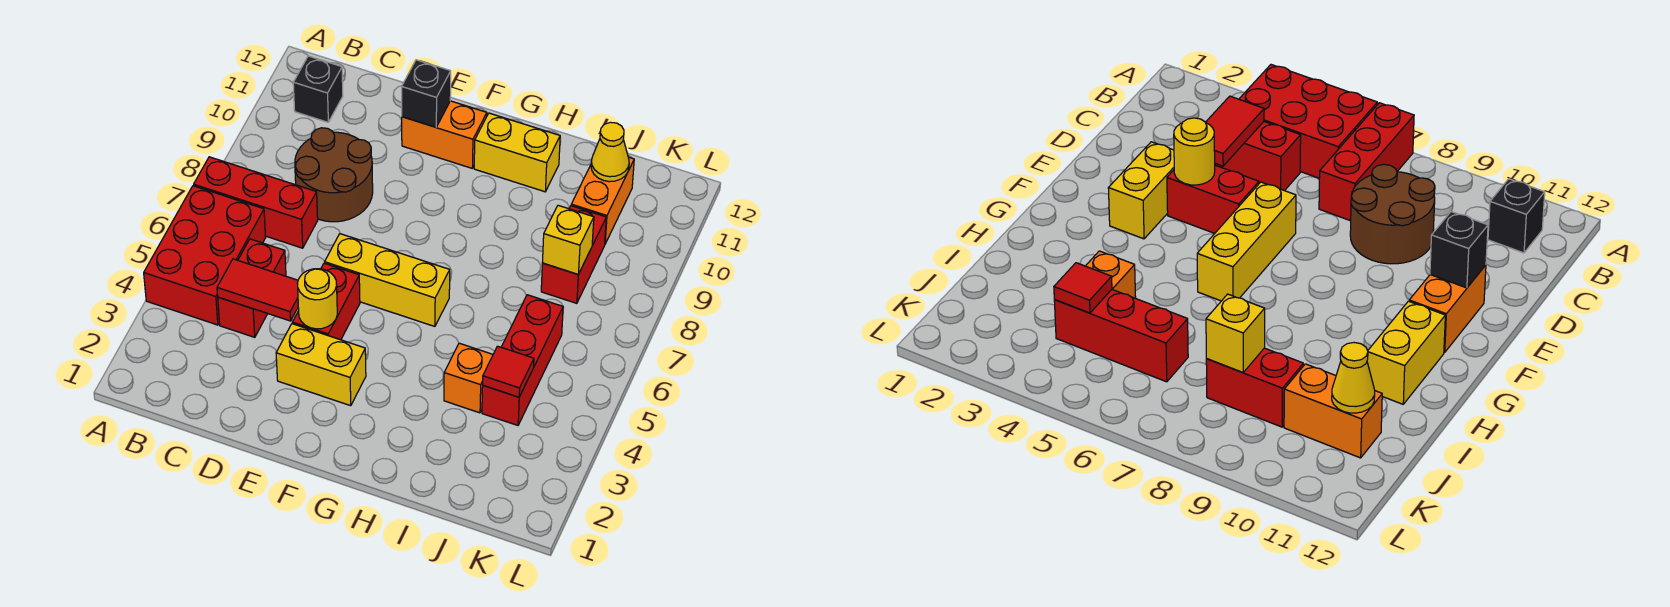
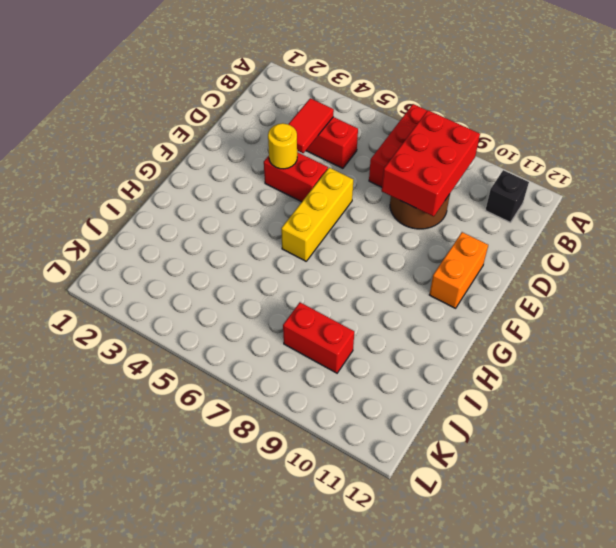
red brick B8:D9 level 2 -> red brick A4:B6 level 1
none -> yellow brick E3:F3 level 1
none -> yellow brick G11:H11 level 1
none -> orange brick I4 level 1

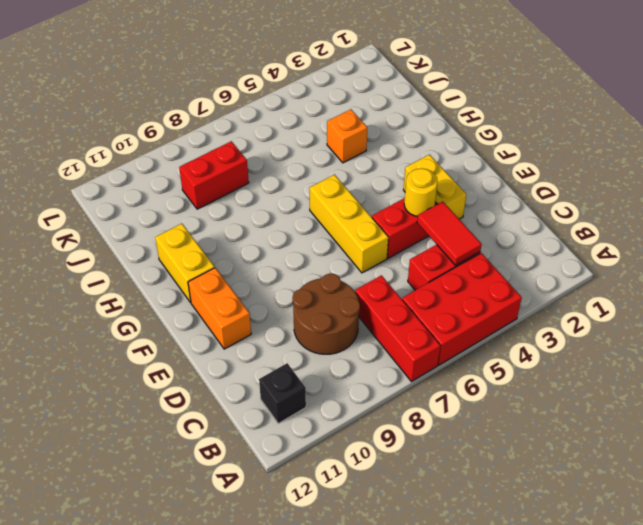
none -> red brick J4:J6 level 1
none -> orange brick J10:J11 level 1
none -> black brick E11 level 2

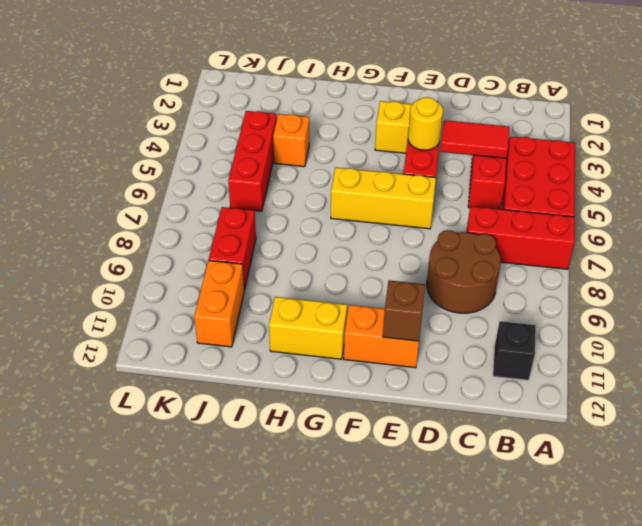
brown brick E11 level 2 -> black brick E11 level 2
none -> red tile J4 level 2
none -> yellow brick J8 level 2
none -> yellow cone J11 level 2

